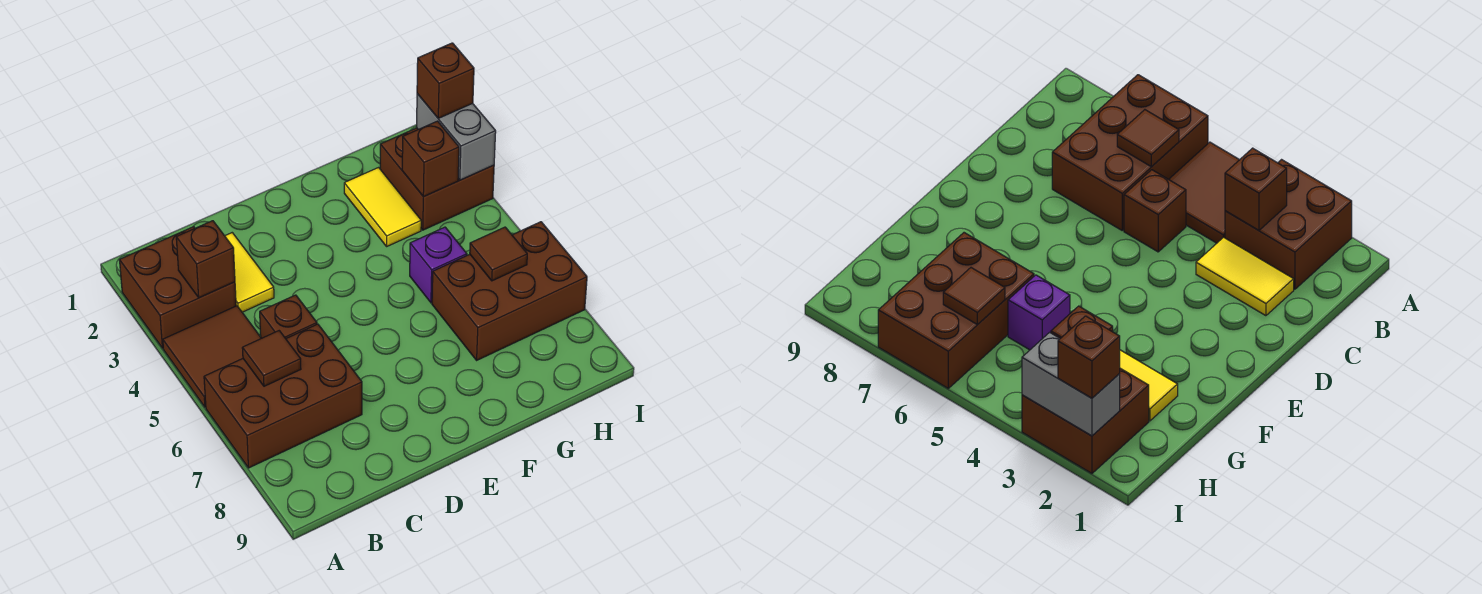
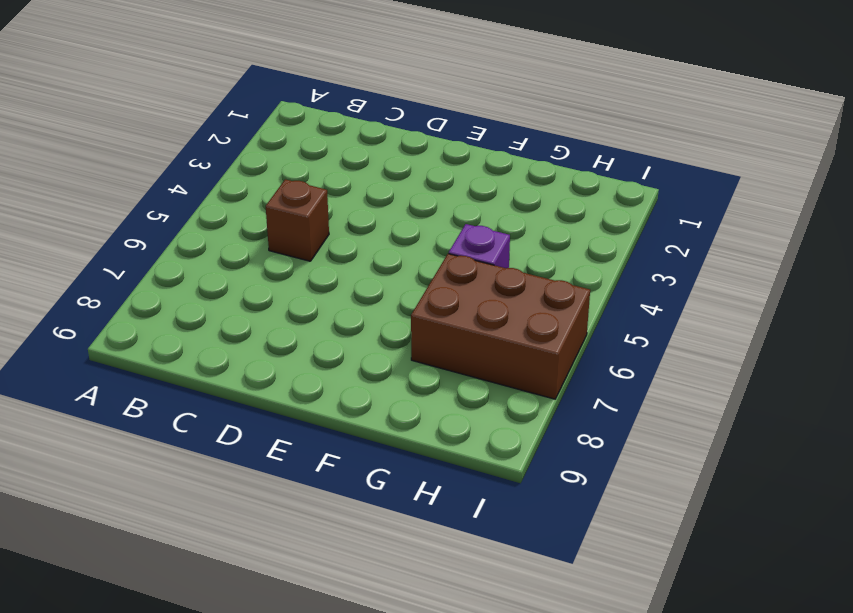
none -> brown brick A2:B3 level 1
none -> brown tile A4:B5 level 1
none -> brown brick A6:C7 level 1

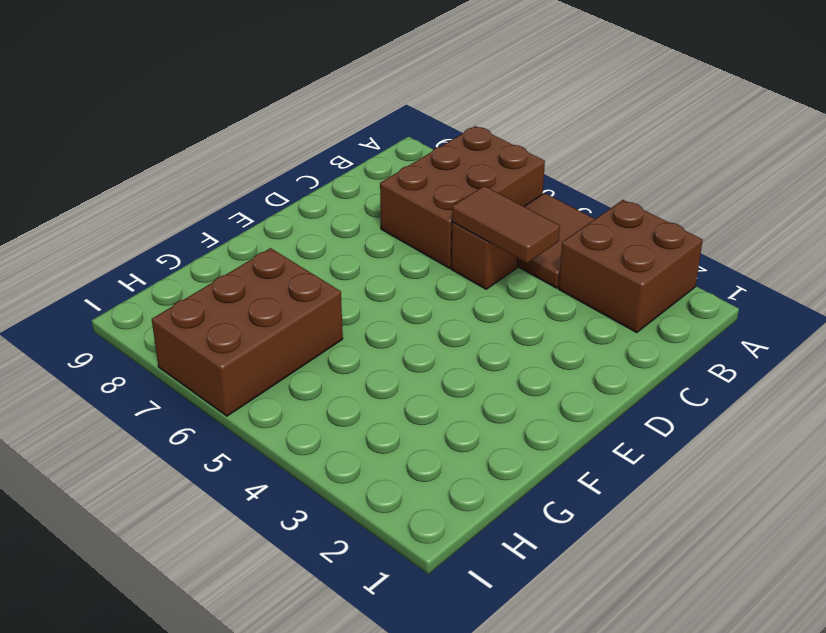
brown tile C4:C5 level 2 -> none
none -> yellow tile C2:C3 level 1
none -> yellow tile G2:G3 level 1
none -> purple brick G5 level 1

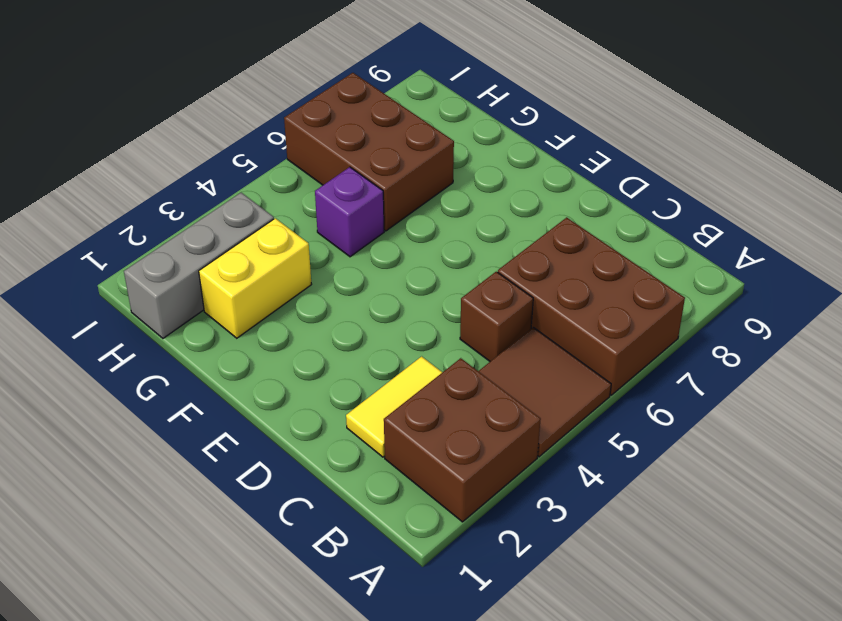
yellow brick G2:G3 level 1 -> yellow tile G2:G3 level 1
grey brick H1:H3 level 1 -> brown brick H2:I3 level 1
none -> brown brick B3 level 2
none -> brown tile B6 level 2
none -> brown brick H3 level 2

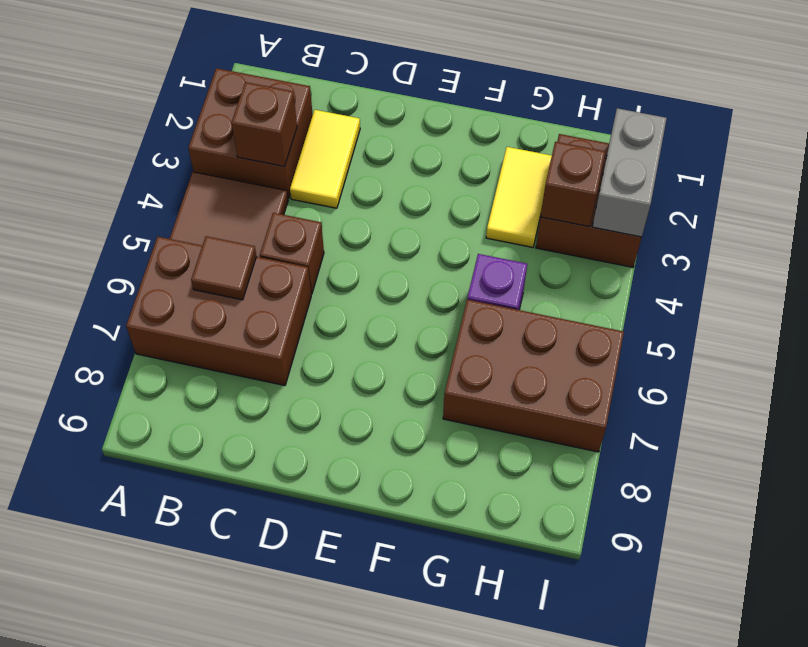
none -> brown tile H6 level 2
none -> brown brick I2 level 3

